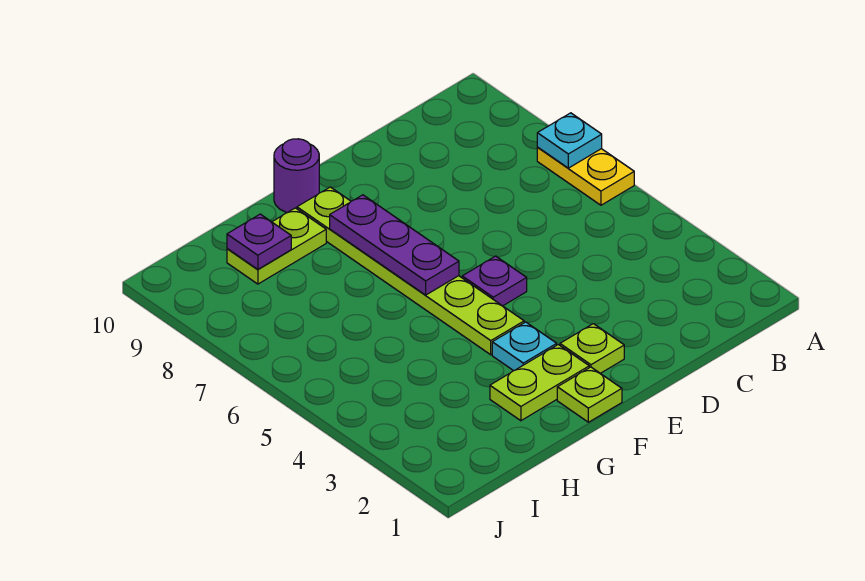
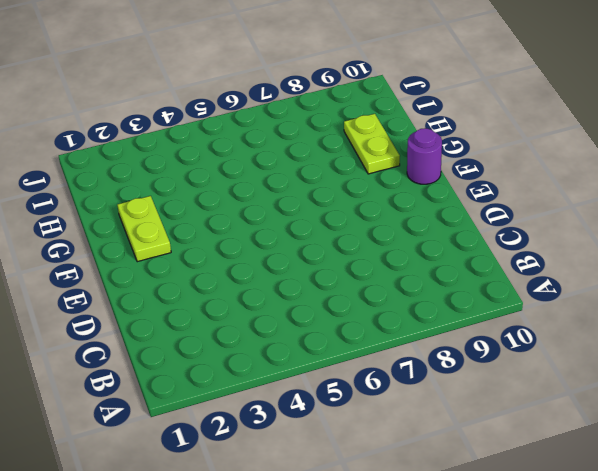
none -> yellow plate A6:A7 level 1
none -> lime plate E2 level 1
none -> purple plate E5 level 1

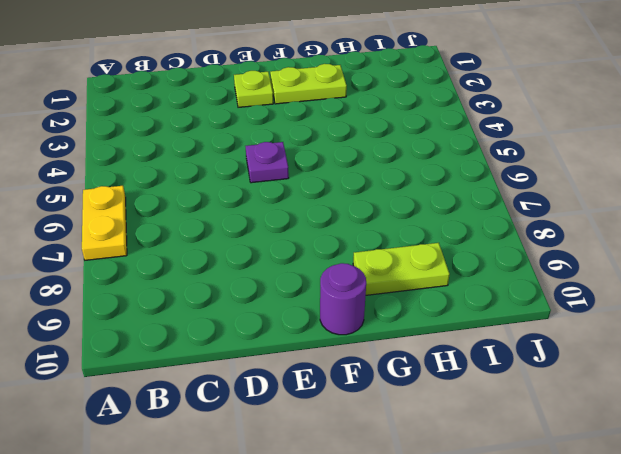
none -> lime plate F1 level 1
none -> cyan plate F3 level 1
none -> lime plate F4:F9 level 1

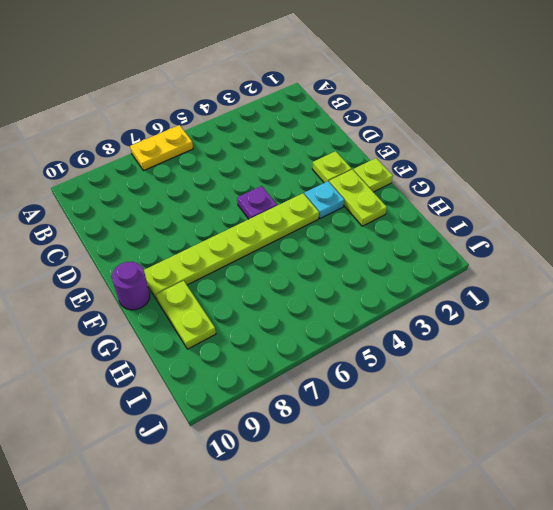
none -> cyan plate A7 level 2
none -> purple plate F6:F8 level 2
none -> purple plate H9 level 2

